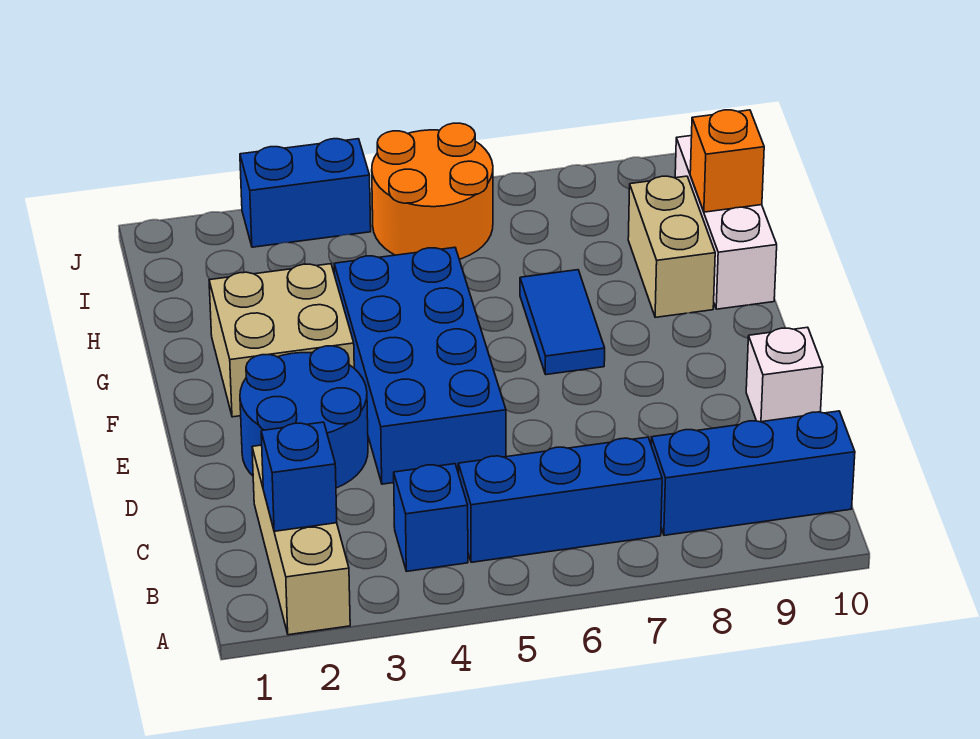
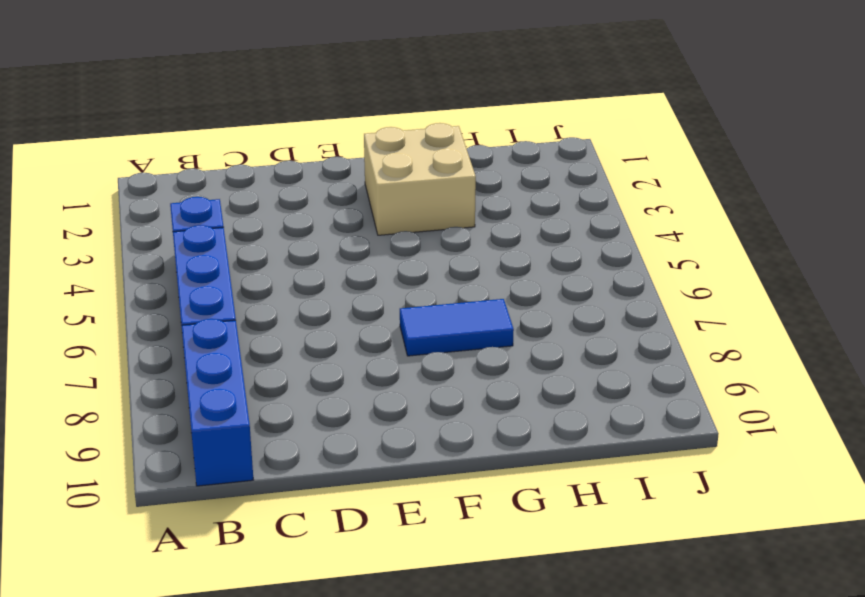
none -> tan brick A2:C2 level 1
none -> blue round brick D2:E3 level 1
none -> blue brick D4:G5 level 1

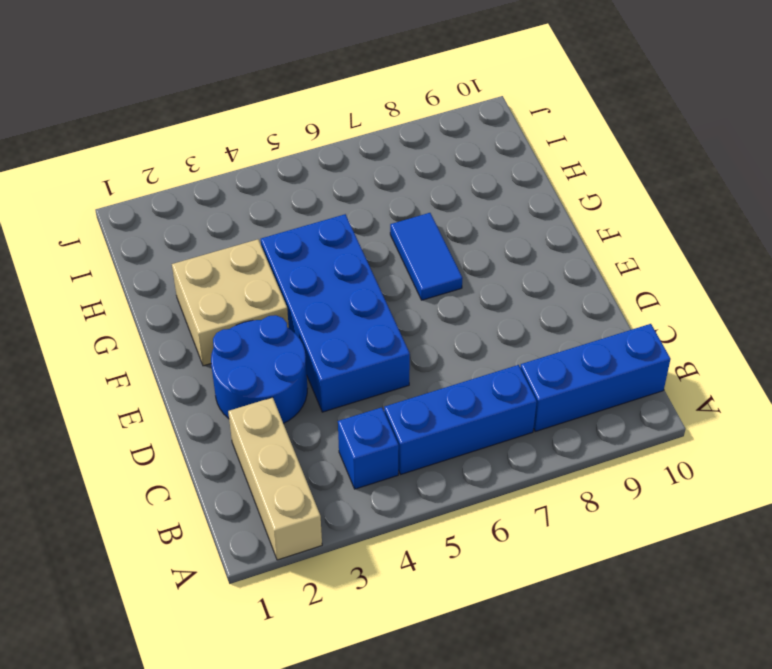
none -> white brick D10 level 1
none -> tan brick G9:H9 level 1
none -> white brick G10:I10 level 1

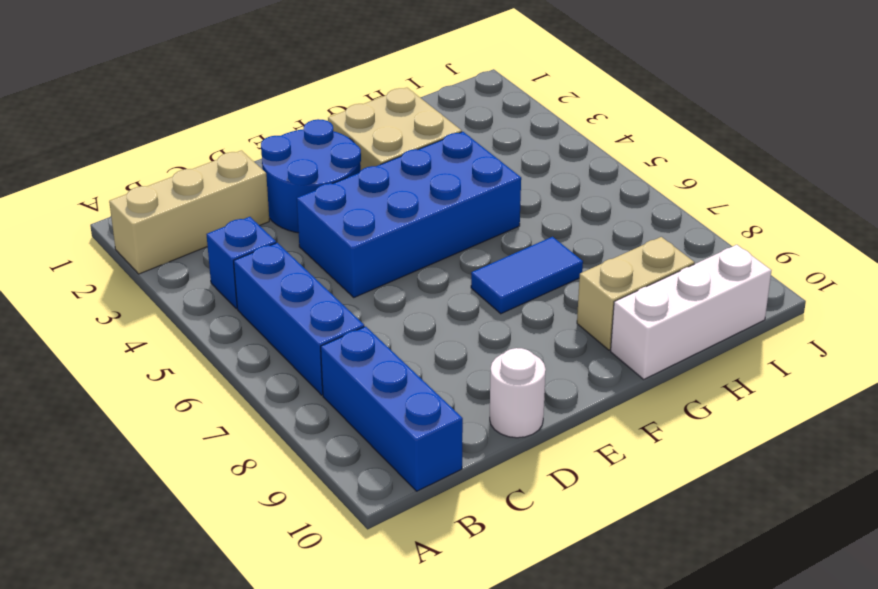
white round brick D10 level 1 -> white brick D10 level 1
none -> orange round brick I5:J6 level 1
none -> blue brick J3:J4 level 1
none -> blue brick B2 level 2

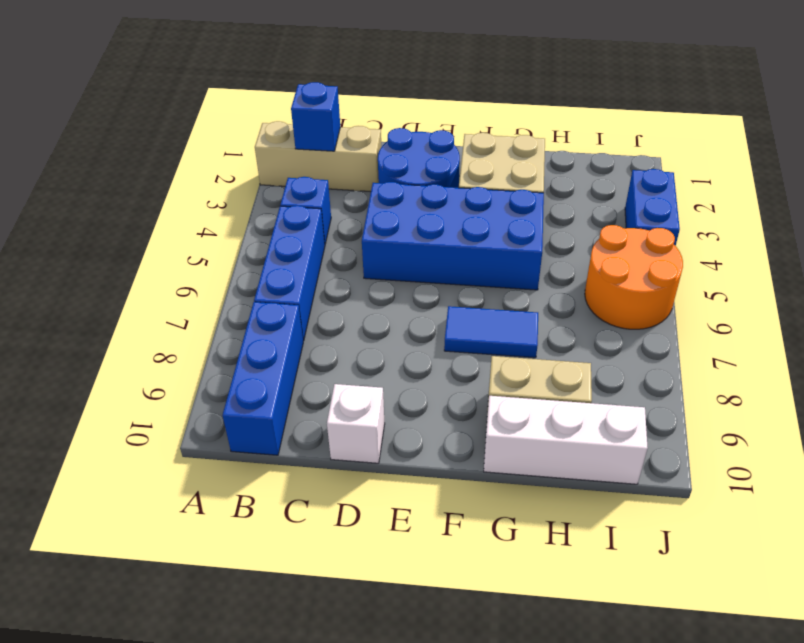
none -> orange brick H10 level 2

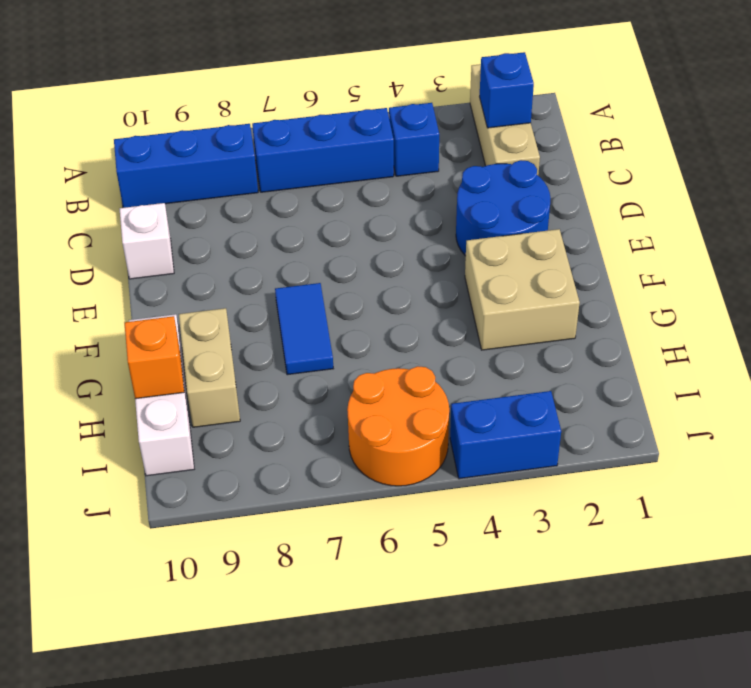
none -> blue brick D4:G5 level 1

